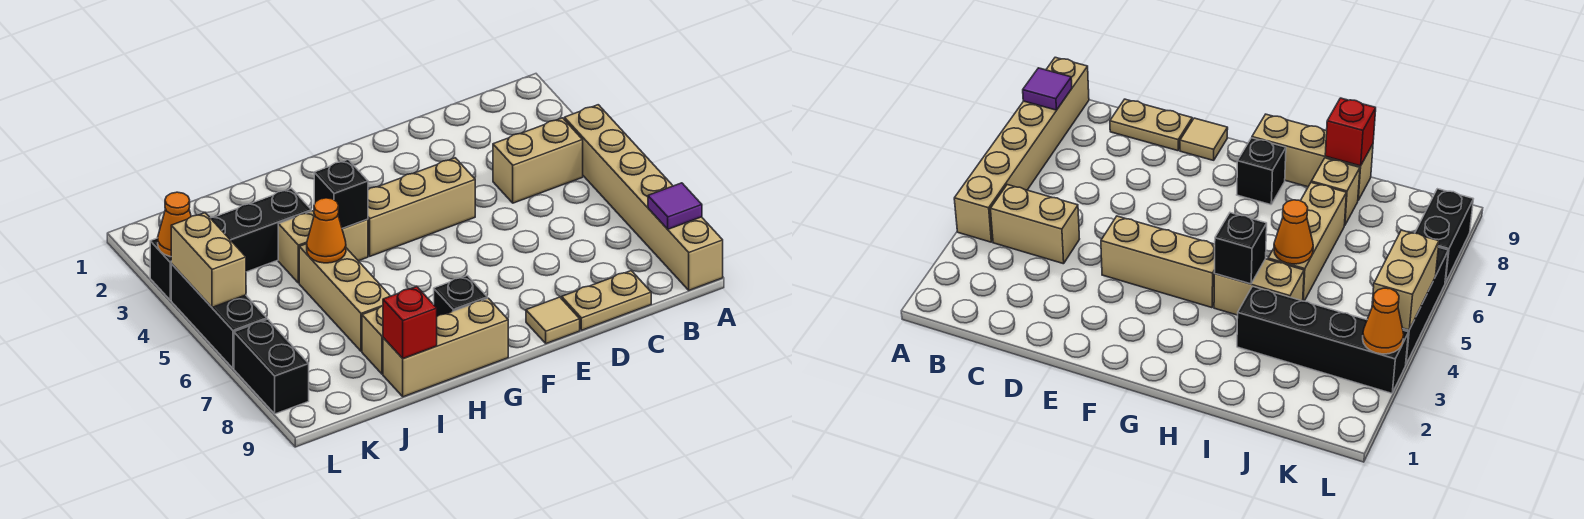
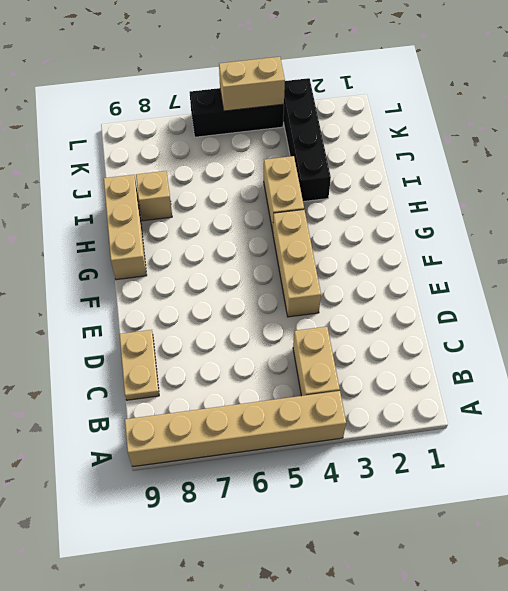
none -> tan tile E9 level 1
none -> black brick G8 level 1
none -> tan brick I5:I7 level 1

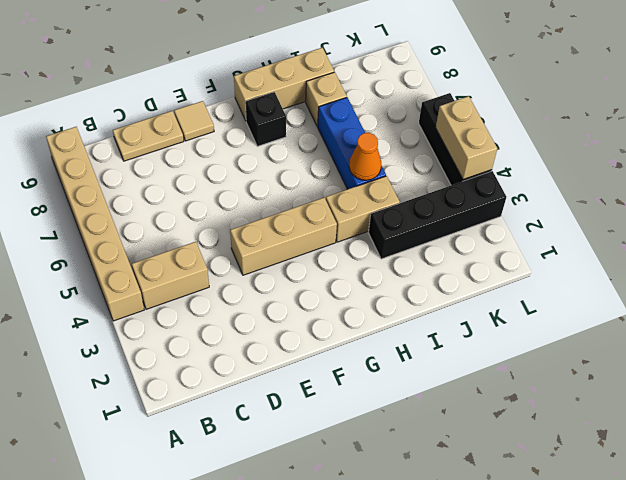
blue brick I5:I7 level 1 -> tan brick I5:I7 level 1
none -> black brick L7:L8 level 1
none -> purple tile A8 level 2
none -> black brick H4 level 2

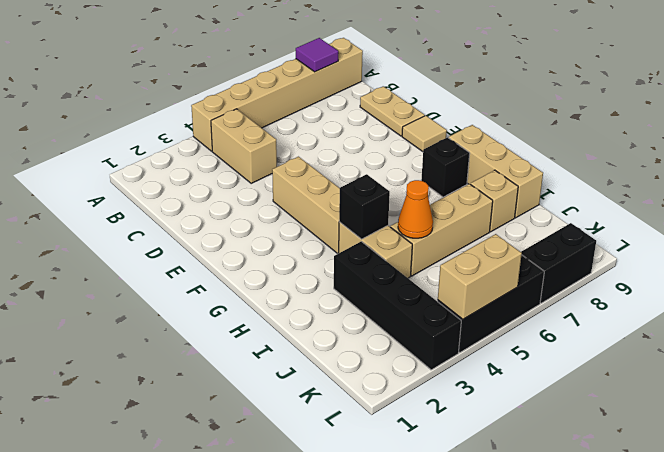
none -> red brick I9 level 2
none -> orange cone L3 level 2

